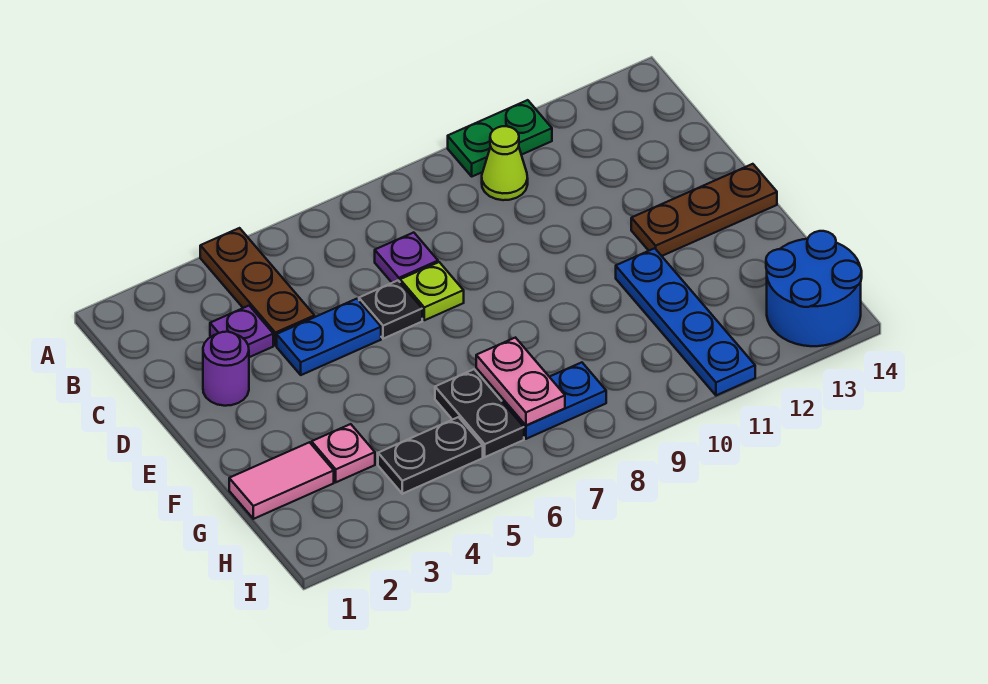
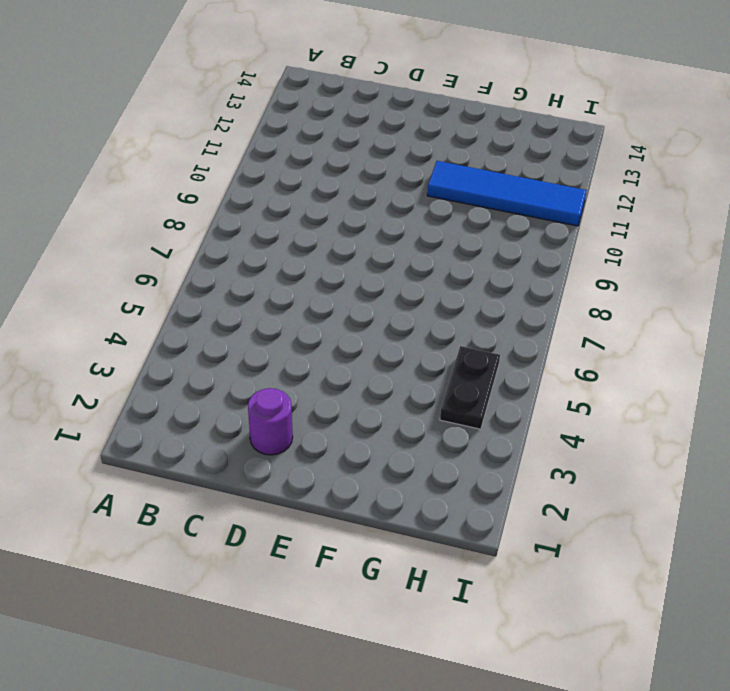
blue tile F11:I11 level 1 -> blue plate F11:I11 level 1
none -> brown plate A4:C4 level 1
none -> green plate A10:A11 level 1
none -> lime cone B10 level 1

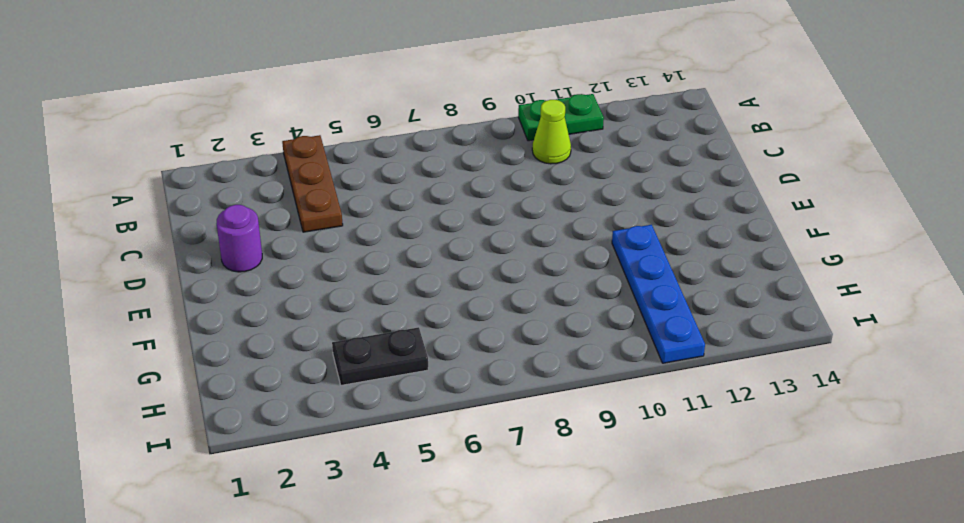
none -> purple plate C3 level 1
none -> purple plate C7 level 1
none -> blue plate D4:D5 level 1

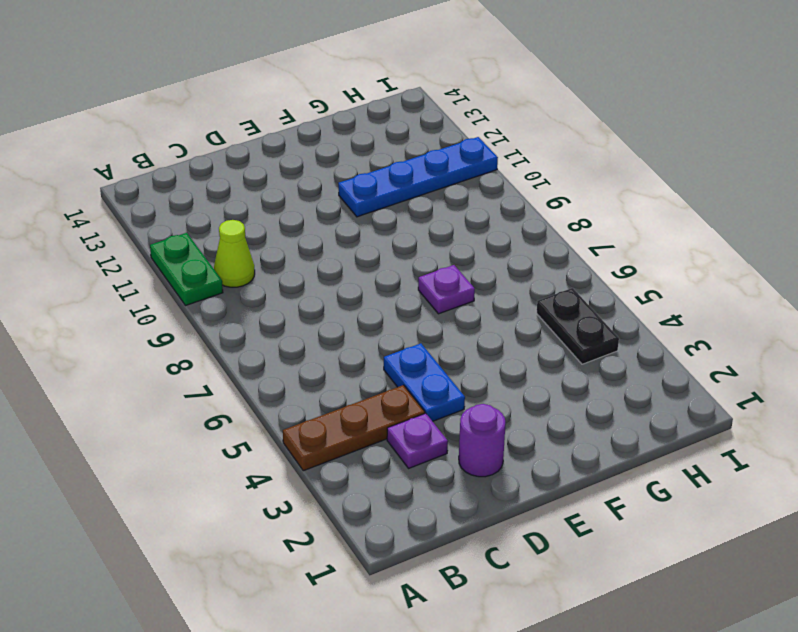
purple plate F7 level 1 -> purple plate C7 level 1
none -> black plate D6 level 1
none -> lime plate D7 level 1
none -> brown plate E12:E14 level 1

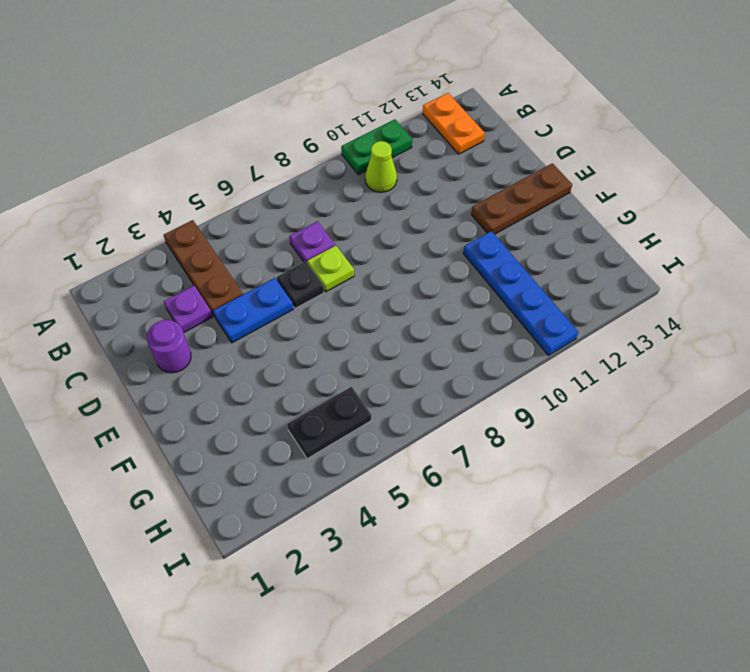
orange plate A13:B13 level 1 -> none
none -> pink tile G1:G2 level 1
none -> pink plate G3 level 1
none -> black plate G6:H6 level 1

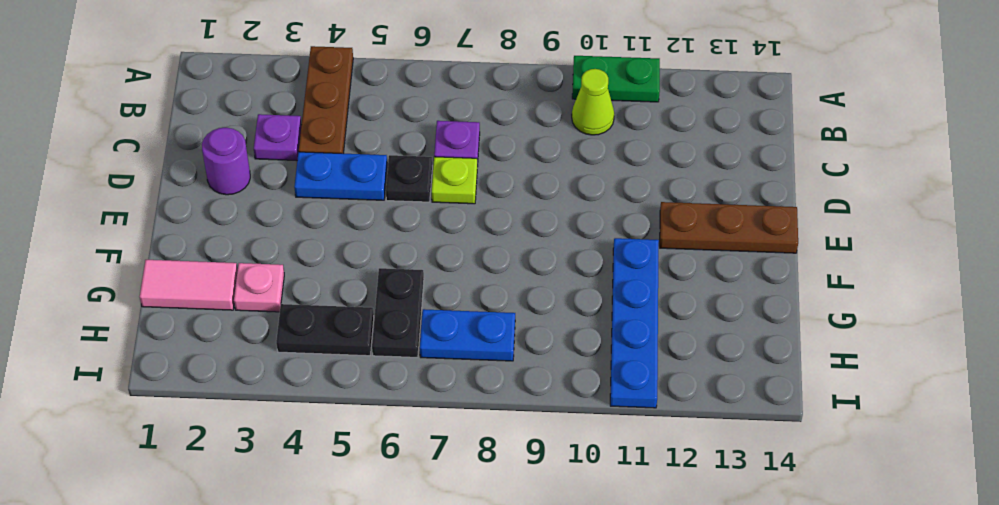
none -> blue round brick H13:I14 level 1
none -> pink plate G7:H7 level 2

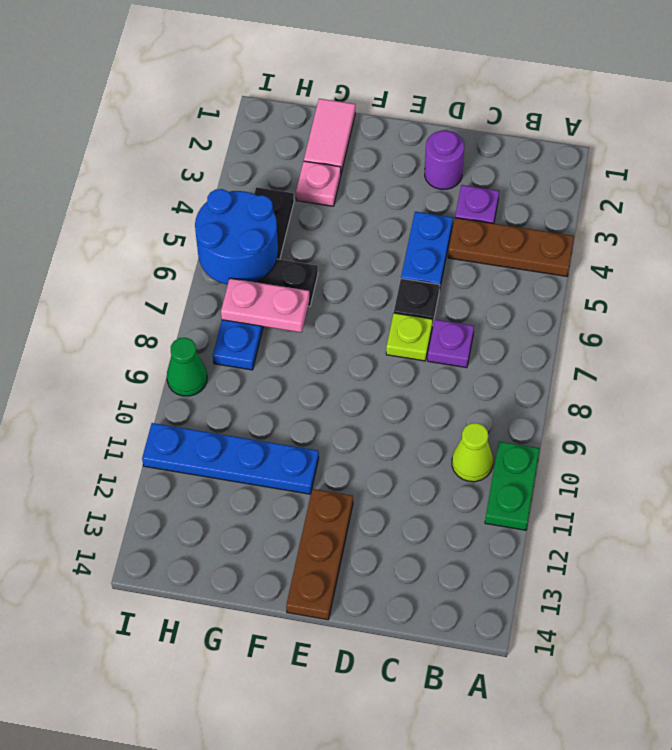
blue round brick H5:I6 level 2 -> blue round brick H13:I14 level 1
green cone I9 level 1 -> none

